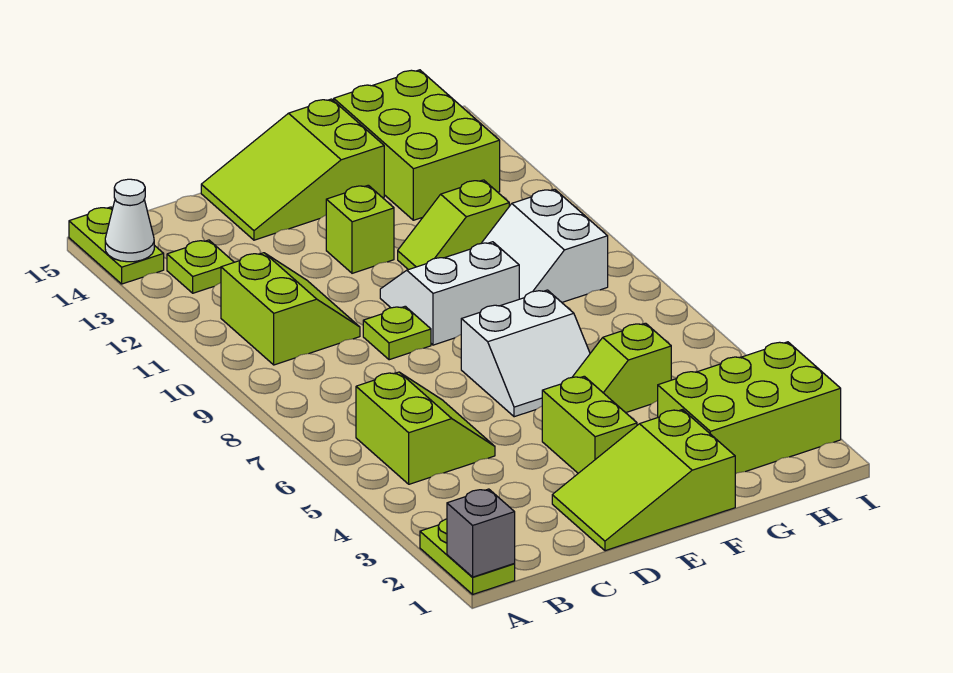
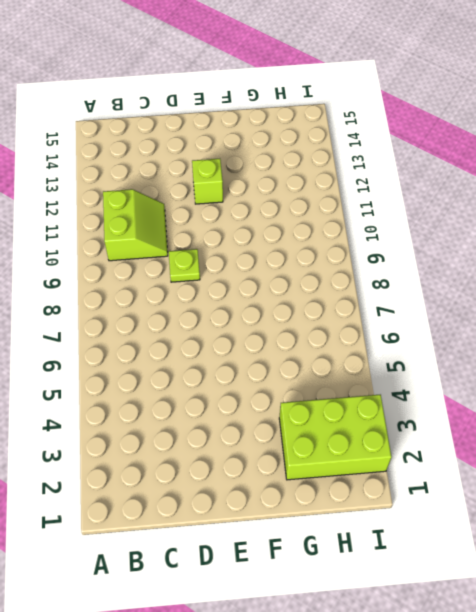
none -> lime plate A1:A2 level 1
none -> lime plate A14:A15 level 1
none -> lime slope B5:C6 level 1 top B

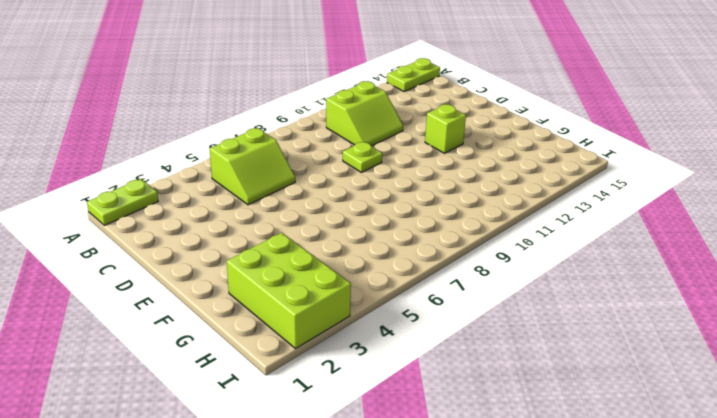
none -> lime plate B13 level 1
none -> lime slope D1:F2 level 1 top F
none -> lime slope D14:F15 level 1 top F

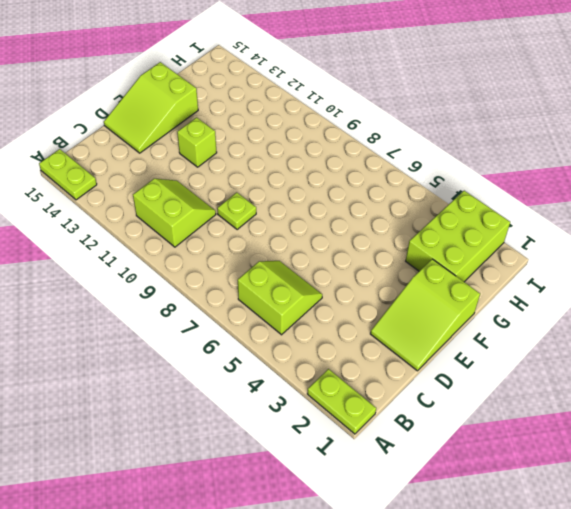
none -> lime plate B13 level 1
none -> lime brick E3:E4 level 1
none -> white slope E6:F7 level 1 top 7

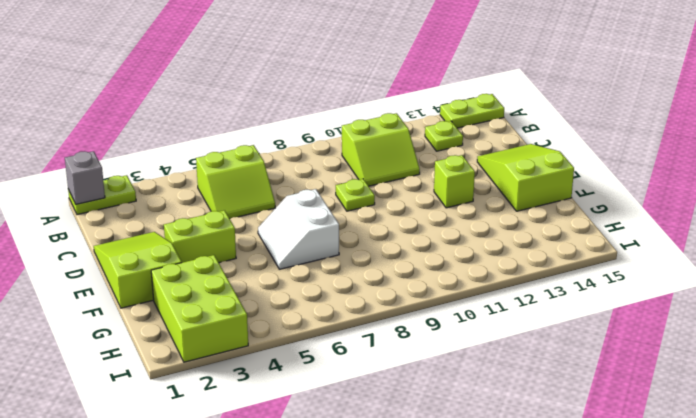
none -> white slope E9:F10 level 1 top 9
none -> lime slope F5:G5 level 1 top G
none -> lime slope F11:G11 level 1 top G

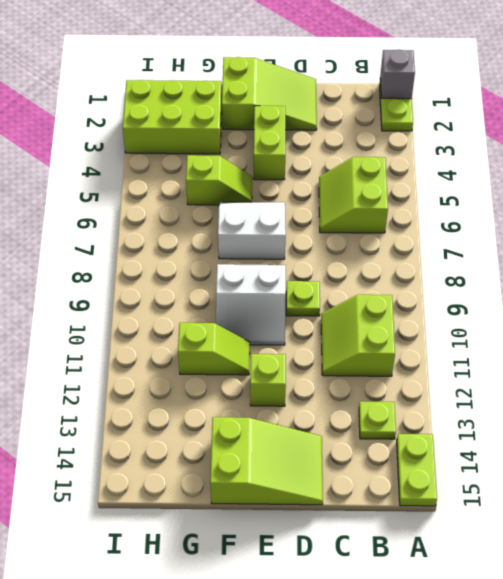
none -> white slope G9:H10 level 1 top H
none -> lime brick G13:H15 level 1
none -> white cone A14 level 2

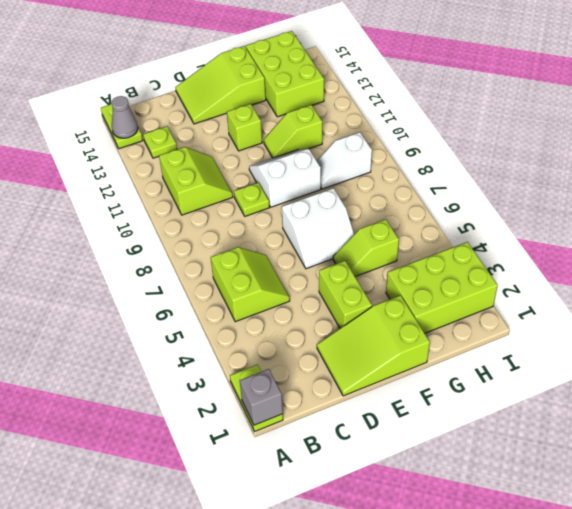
grey cone A14 level 2 -> white cone A14 level 2
white slope G9:H9 level 1 top H -> white slope G9:H10 level 1 top H

